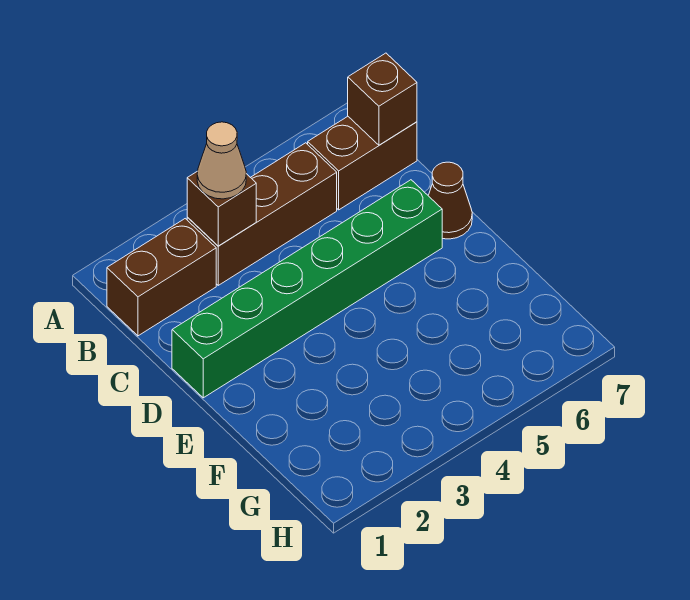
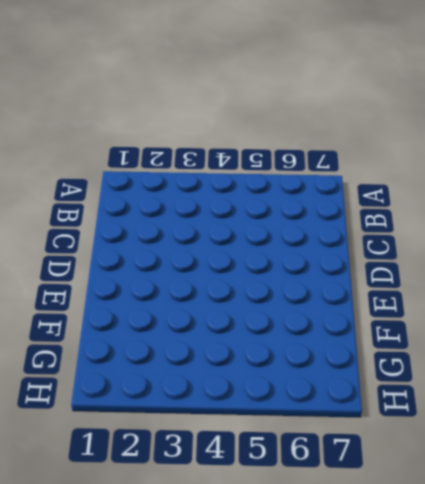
none -> brown brick B1:B2 level 1
none -> brown brick B3:B5 level 1

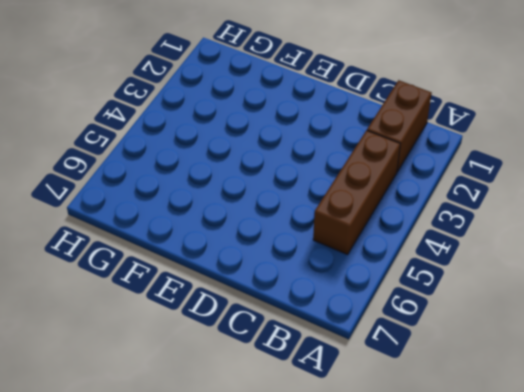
none -> brown brick B6:B7 level 1
none -> green brick D1:D6 level 1

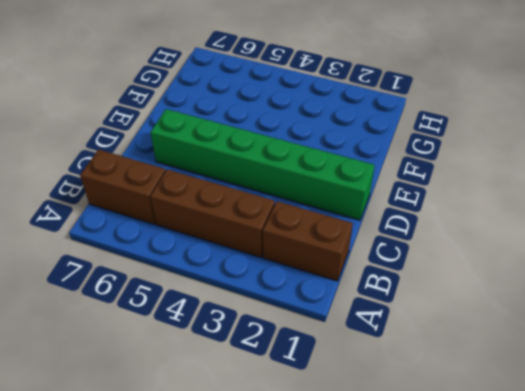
none -> brown cone D7 level 1
none -> brown brick B3 level 2

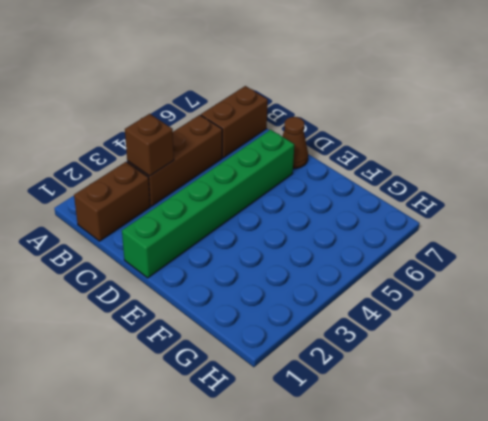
none -> brown brick B7 level 2
none -> tan cone B3 level 3

